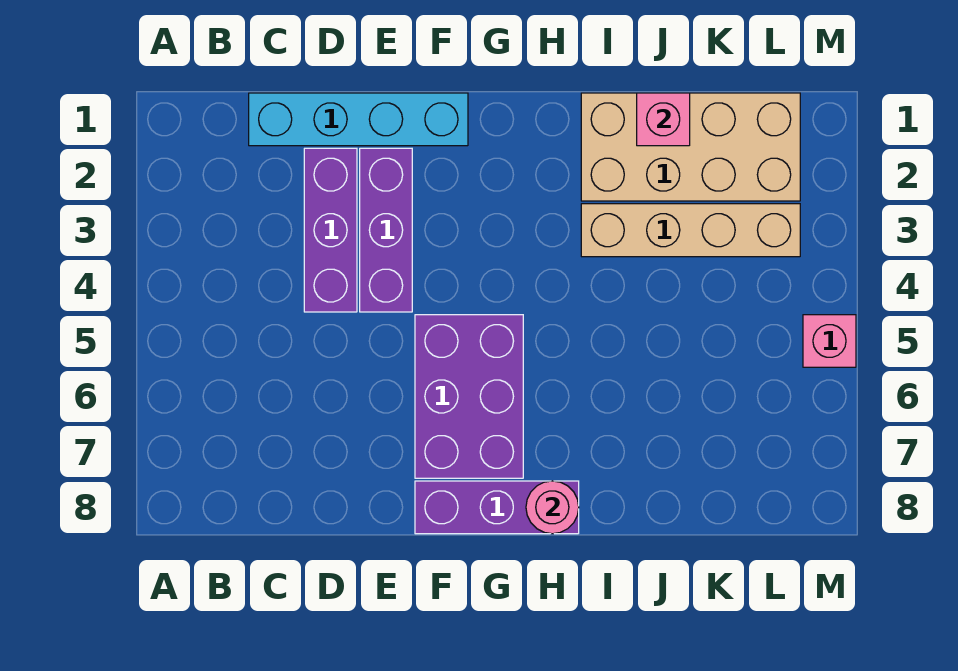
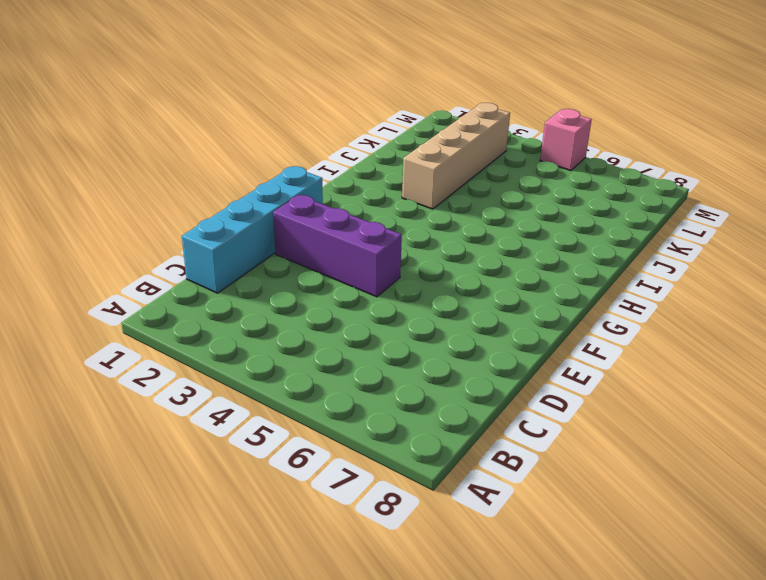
none -> purple brick D2:D4 level 1
none -> purple brick F5:G7 level 1

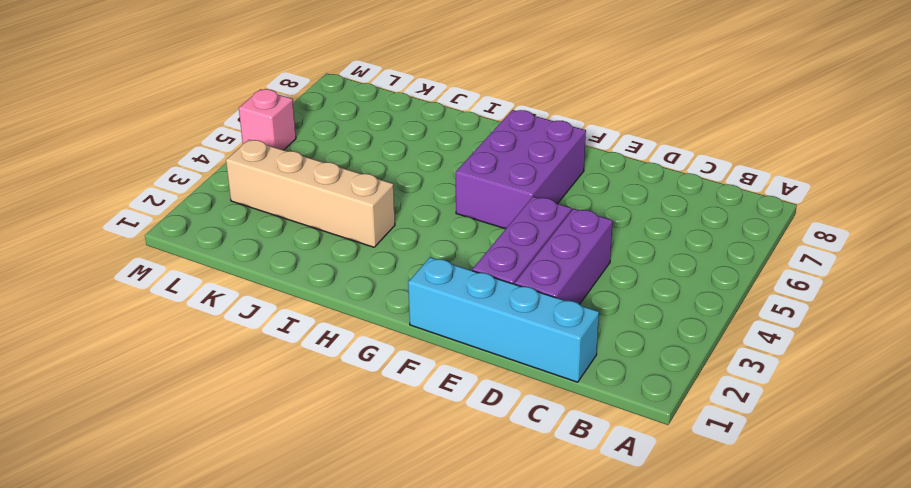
none -> purple brick F8:H8 level 1
none -> tan brick I1:L2 level 1

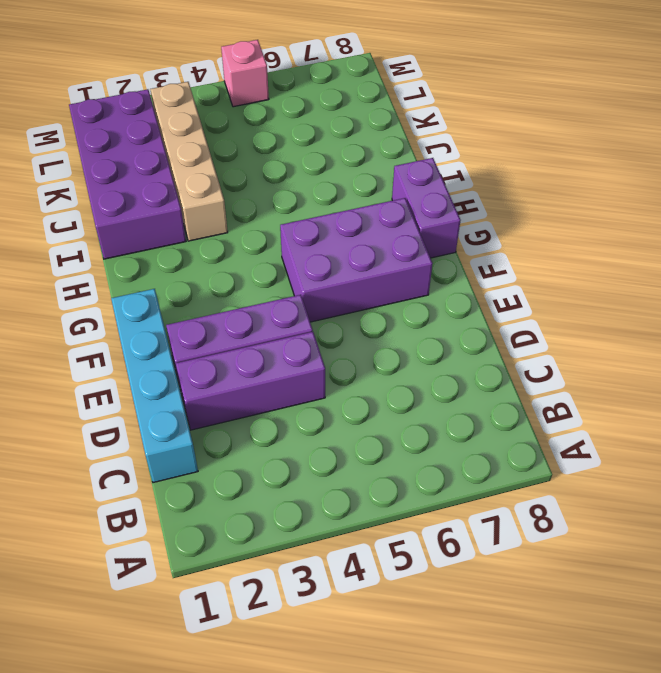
purple brick G8:H8 level 1 -> purple brick F8:H8 level 1
purple brick I1:L2 level 1 -> tan brick I1:L2 level 1
none -> pink round brick H8 level 2
none -> pink brick J1 level 2

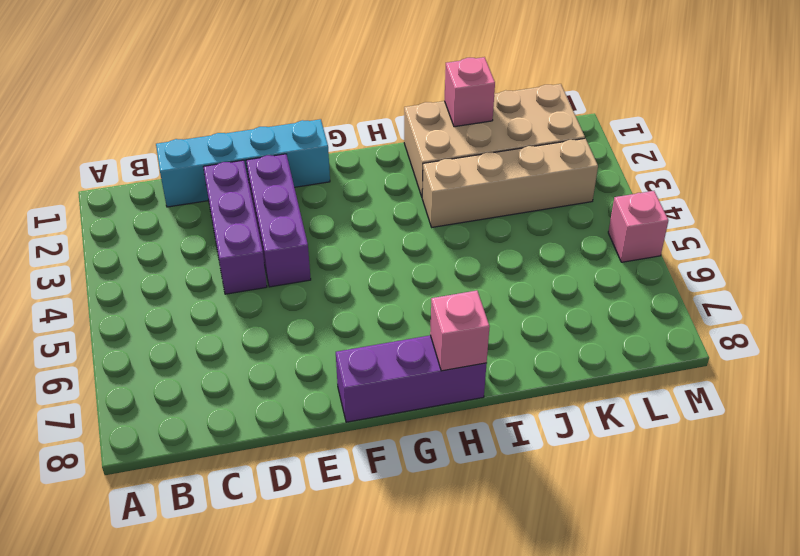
pink brick H8 level 2 -> pink round brick H8 level 2
none -> purple brick F5:G7 level 1

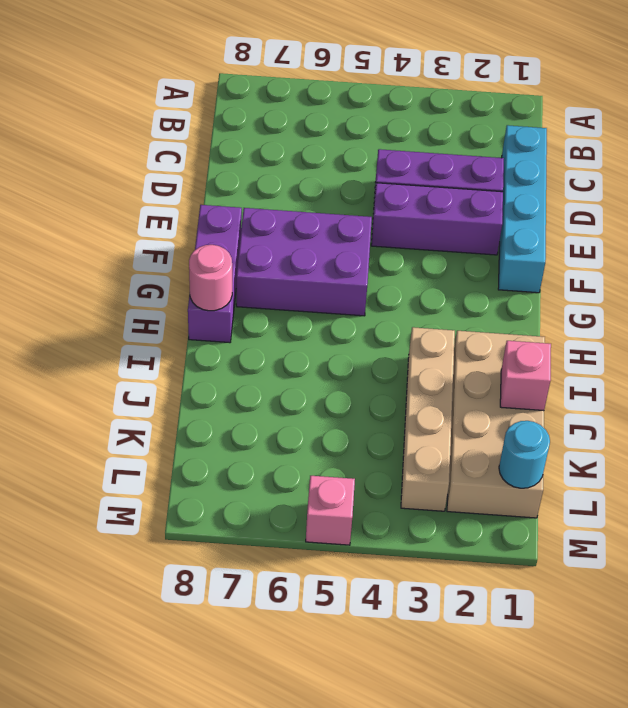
cyan round brick L1 level 2 -> none

